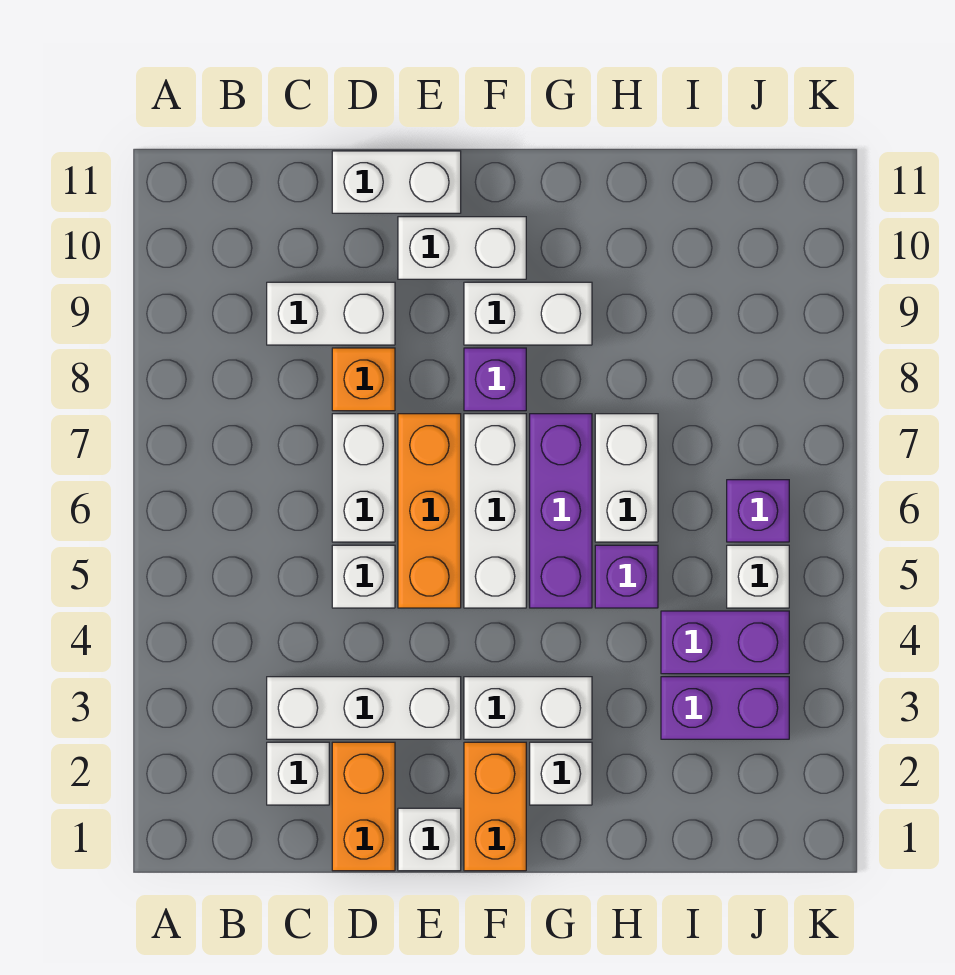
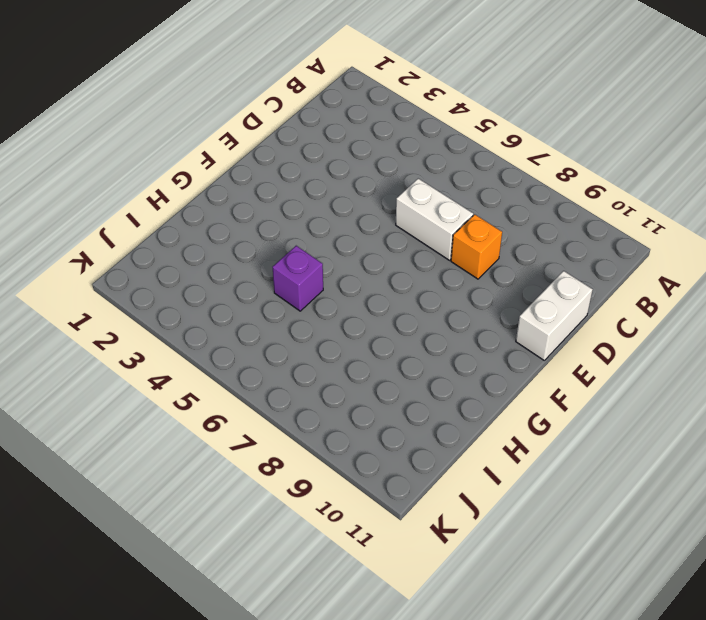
none -> white brick C2 level 1
none -> white brick C3:E3 level 1
none -> white brick C9:D9 level 1

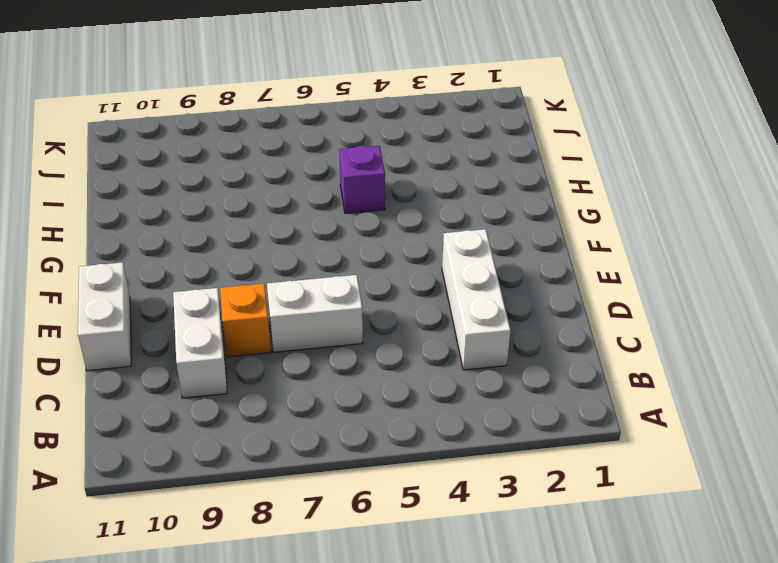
none -> white brick C2 level 1
none -> orange brick D1:D2 level 1
none -> white brick D5 level 1

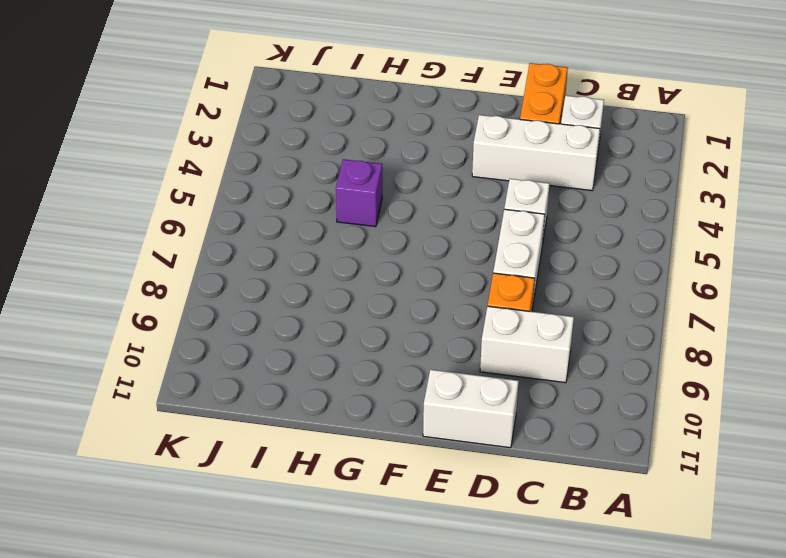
none -> white brick E1 level 1
none -> orange brick E5:E7 level 1
none -> white brick E10:F10 level 1

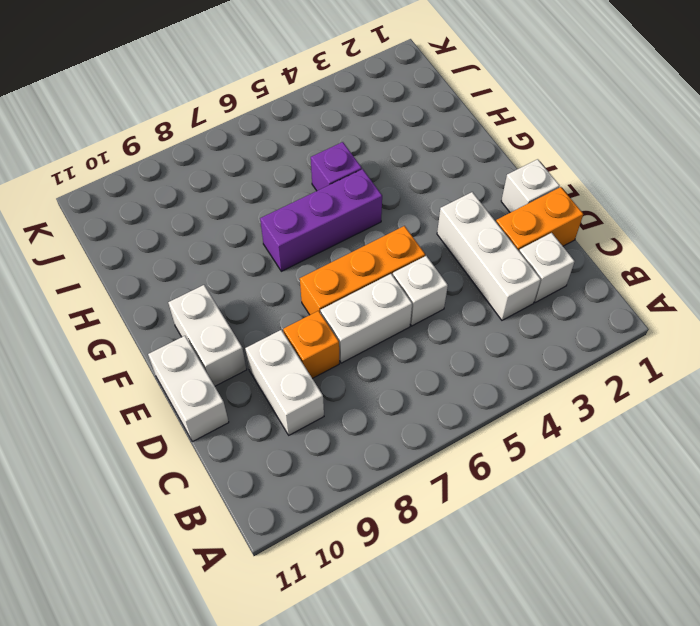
none -> orange brick F1:F2 level 1
none -> white brick F3:G3 level 1
none -> white brick F5:F7 level 1

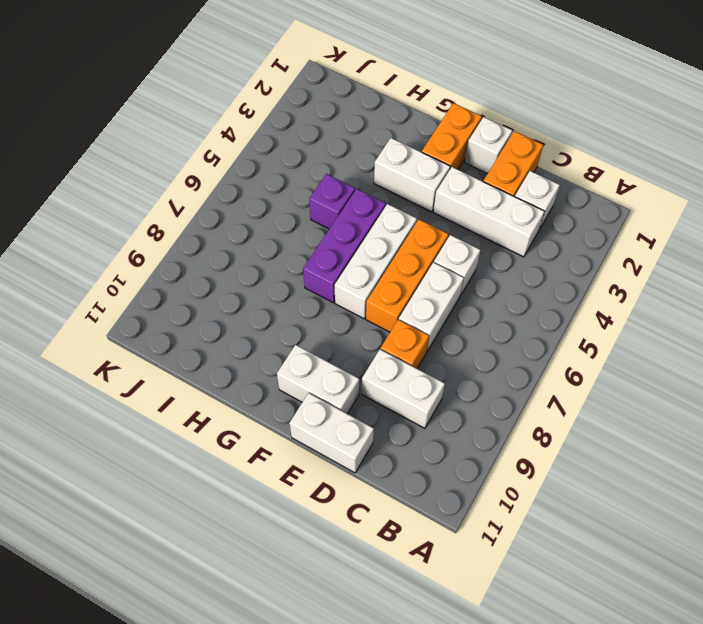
none -> purple brick F8 level 1
none -> white brick F9:G9 level 1
none -> white brick G2 level 1

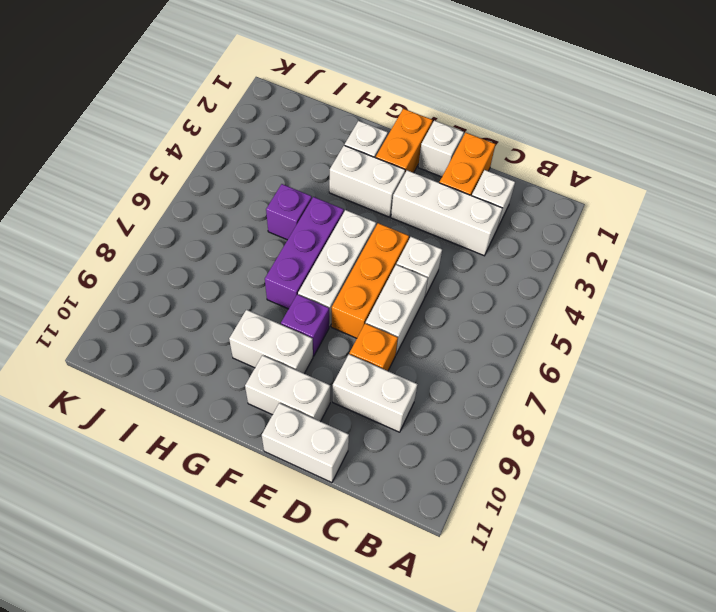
none -> white brick H6:H7 level 1
none -> purple brick I3:J3 level 1
none -> purple brick I4:J4 level 1

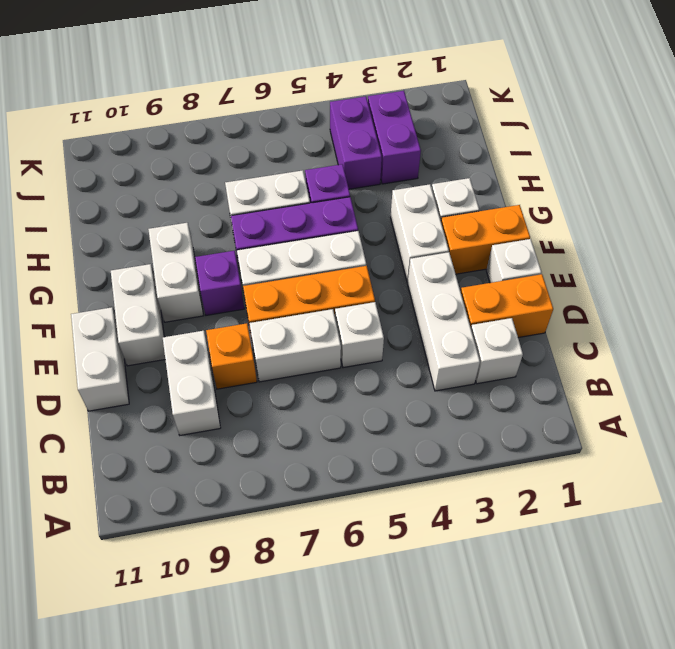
none -> white brick J5 level 1
none -> purple brick J6 level 1

